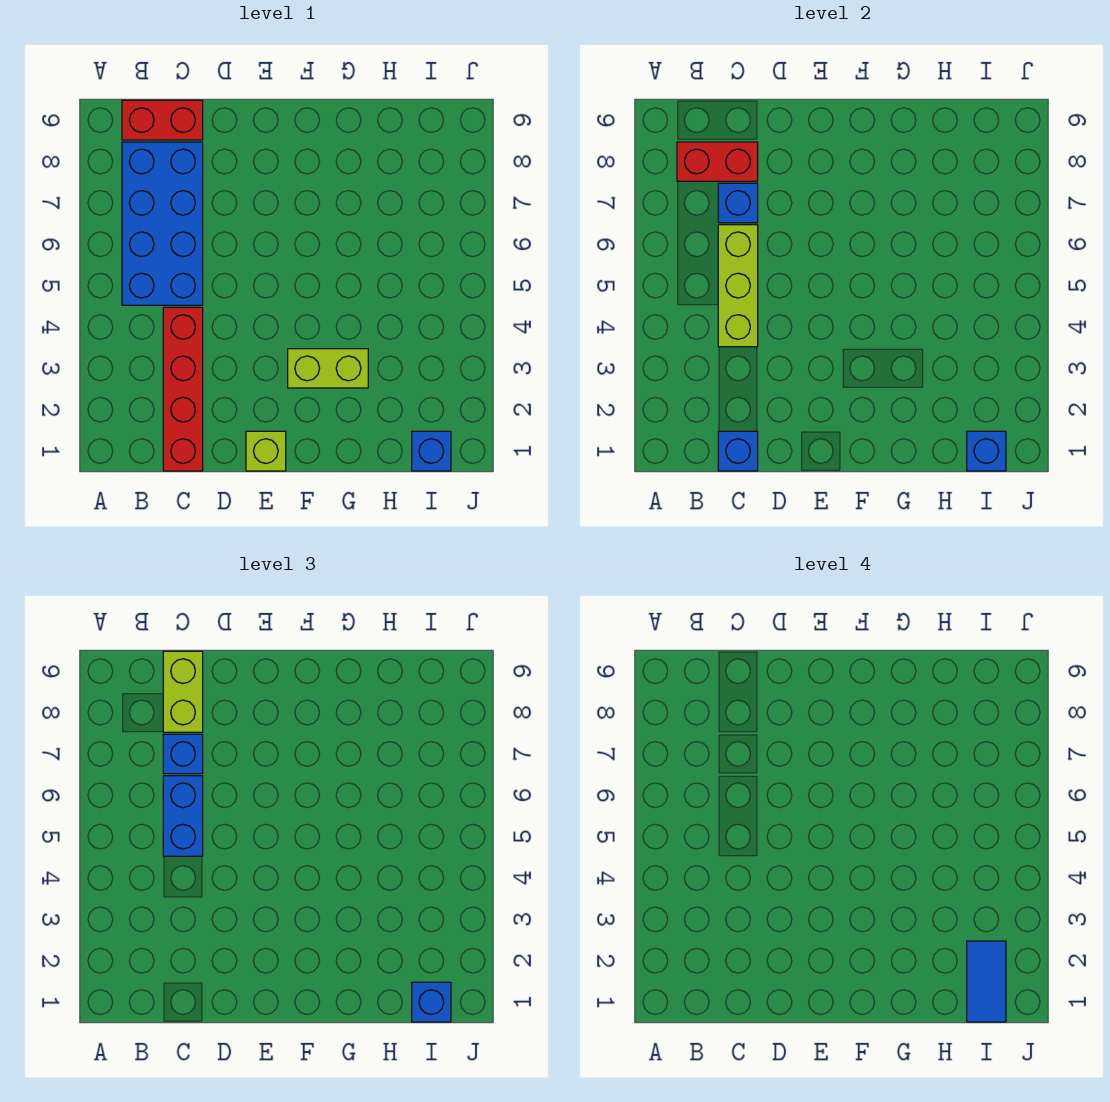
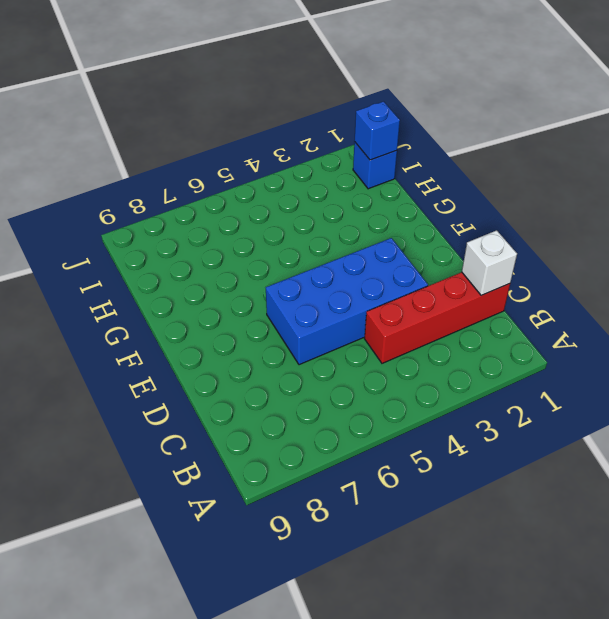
white brick C1 level 2 -> blue brick C1 level 2
blue brick D3:E6 level 1 -> blue brick B5:C8 level 1
none -> red brick B9:C9 level 1
none -> lime brick E1 level 1
none -> lime brick F3:G3 level 1

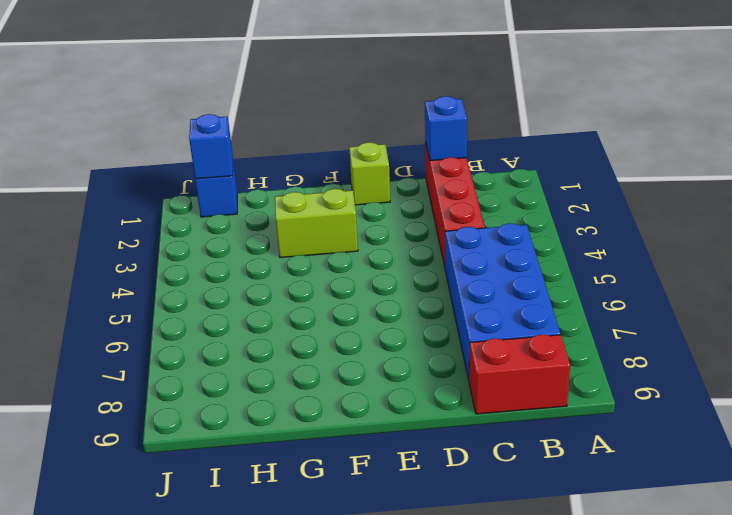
none -> red brick B8:C8 level 2
none -> lime brick C4:C6 level 2
none -> blue brick C7 level 2

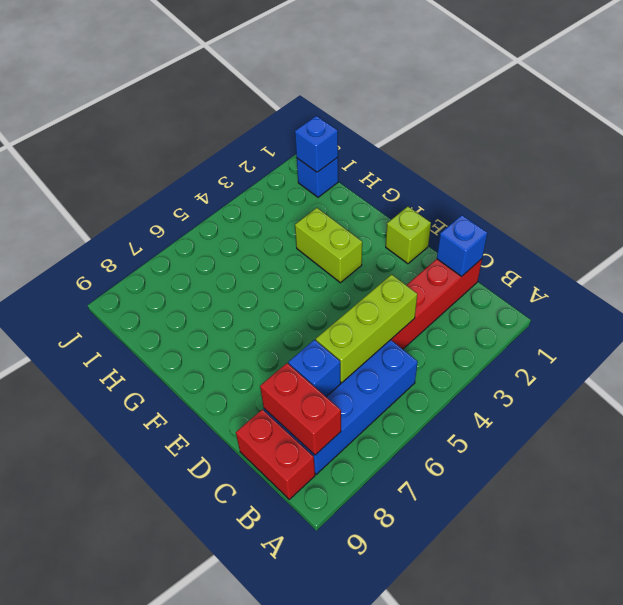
none -> blue brick C5:C6 level 3
none -> blue brick C7 level 3
none -> lime brick C8:C9 level 3

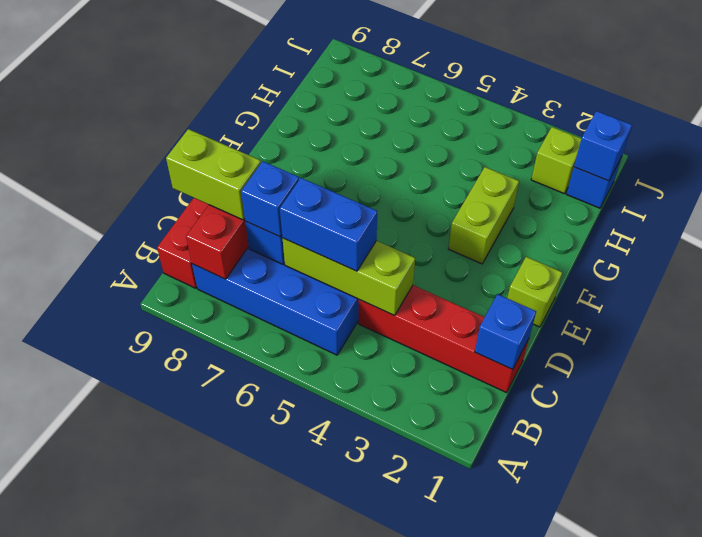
lime brick I2 level 1 -> none
none -> blue brick I1 level 3
none -> blue tile I1:I2 level 4

